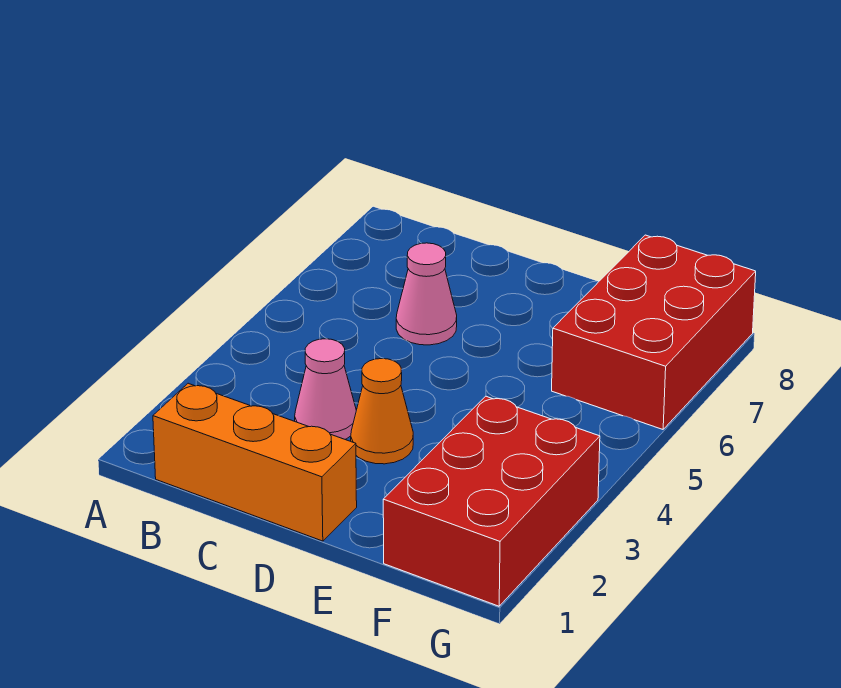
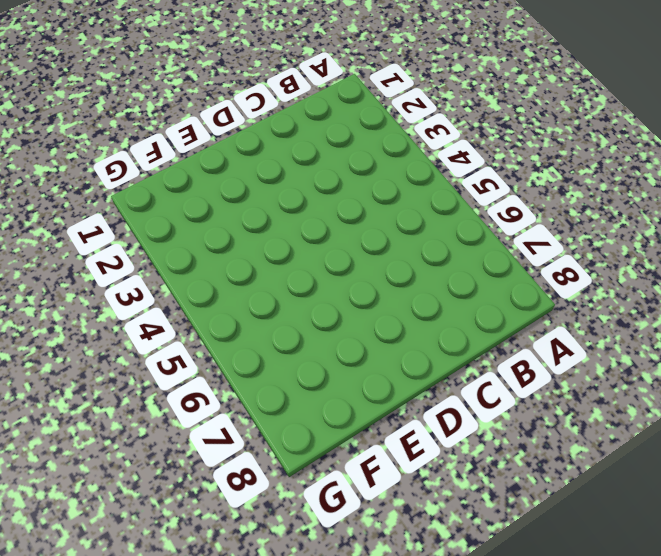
none -> orange brick B1:D1 level 1
none -> pink cone C3 level 1

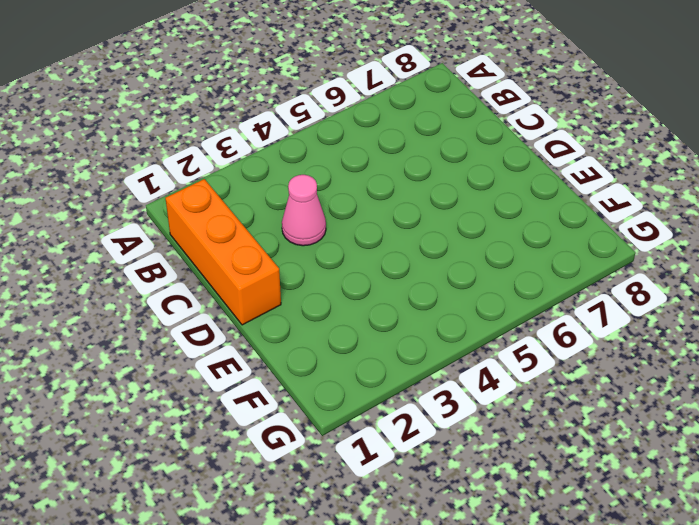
none -> pink cone C6 level 1
none -> orange cone D3 level 1

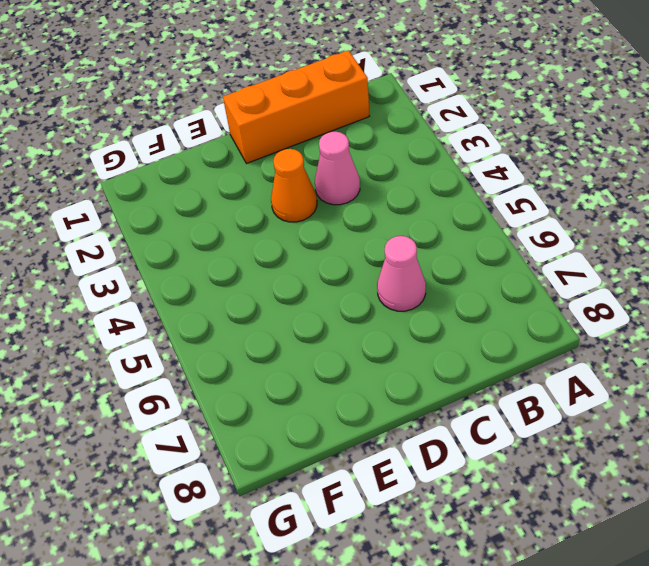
none -> red brick F1:G3 level 1
none -> red brick F6:G8 level 1

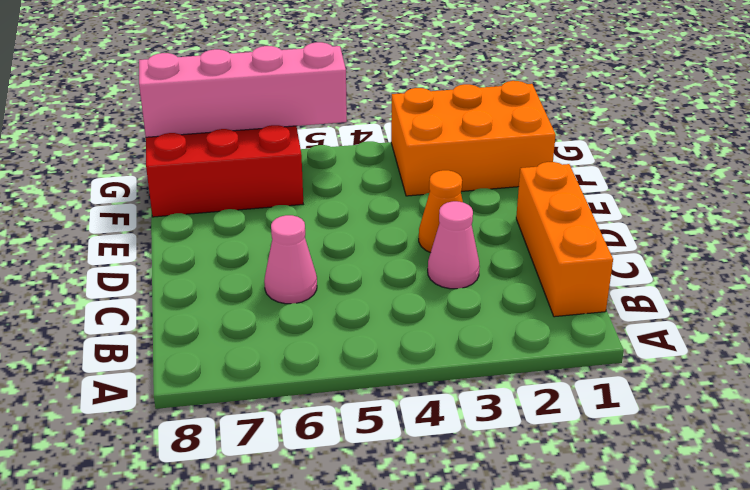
orange brick F1:G3 level 1 -> red brick F1:G3 level 1
pink brick G5:G8 level 2 -> none

